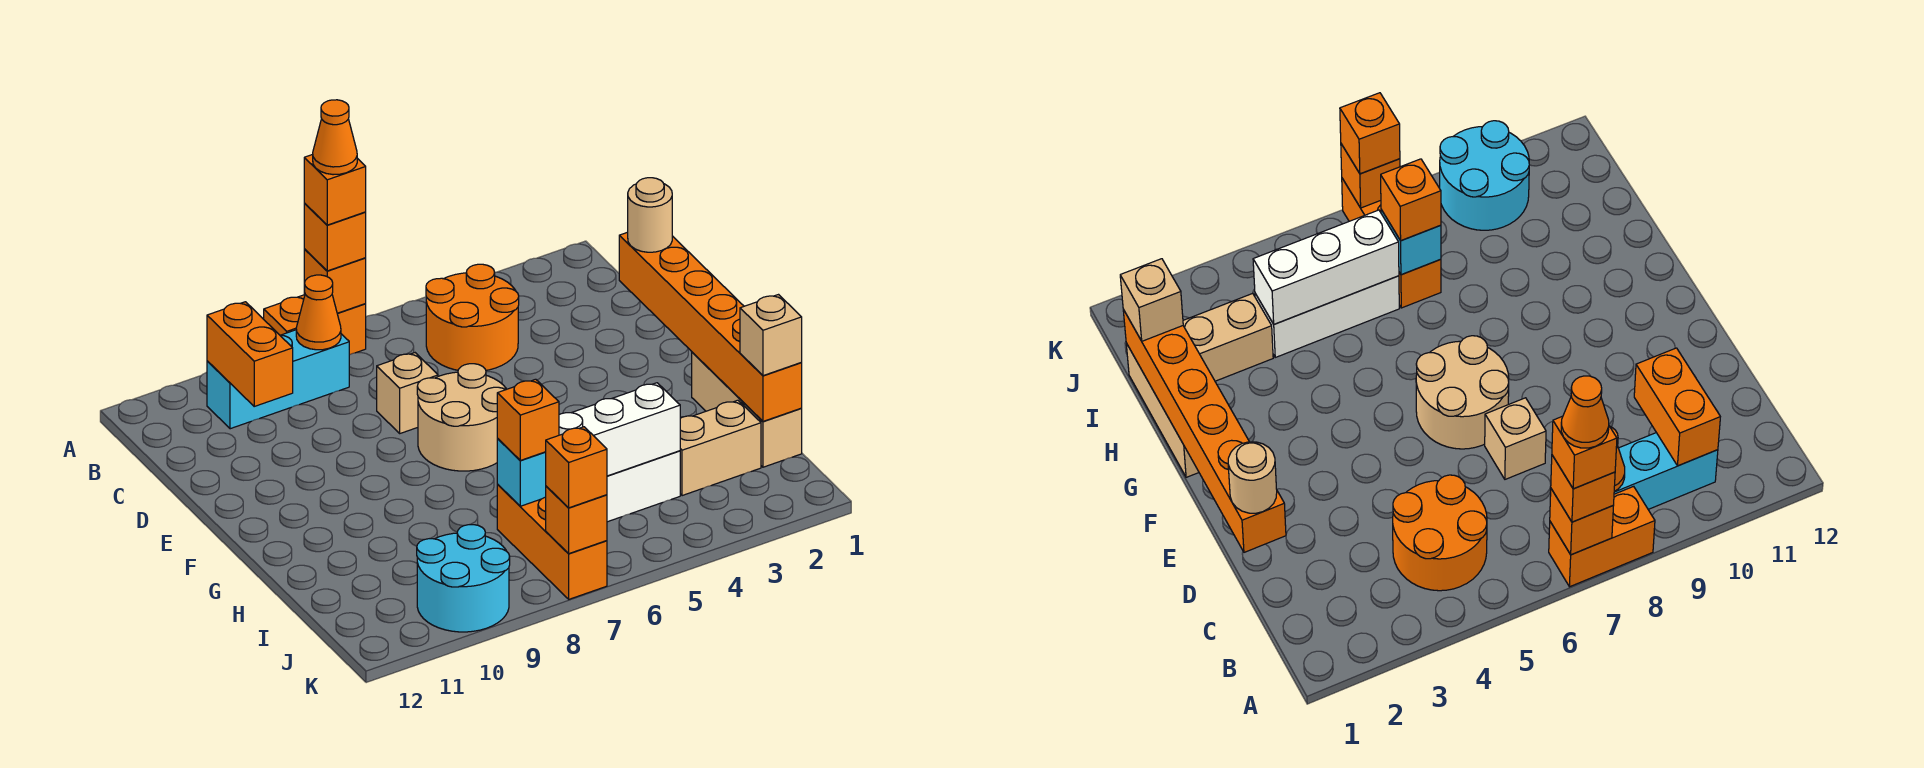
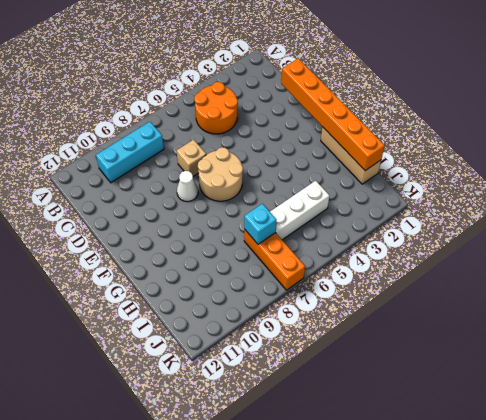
white cone E8 level 1 -> none
none -> orange brick A7:A8 level 1
none -> tan brick I2:I3 level 1
none -> cyan round brick J9:K10 level 1

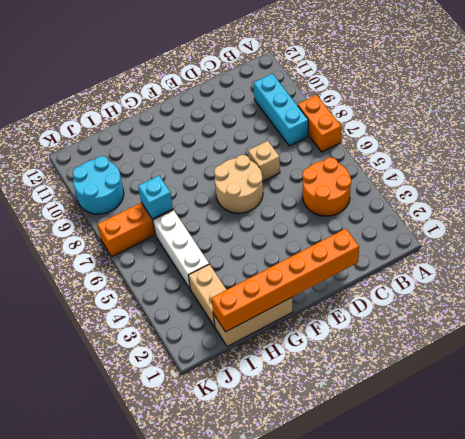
none -> orange brick A7 level 2
none -> orange cone B8 level 2
none -> orange brick B10:C10 level 2

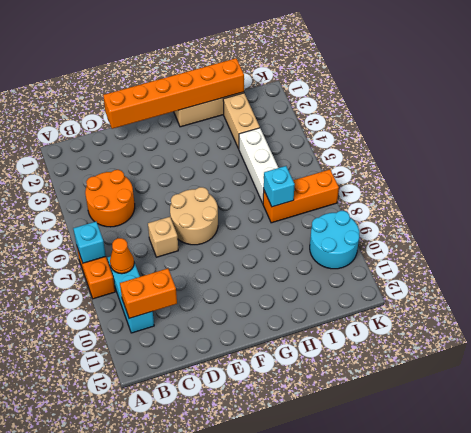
cyan brick A7 level 2 -> orange brick A7 level 2
none -> white brick I4:I6 level 2
none -> orange brick K7 level 2
none -> orange brick A7 level 3

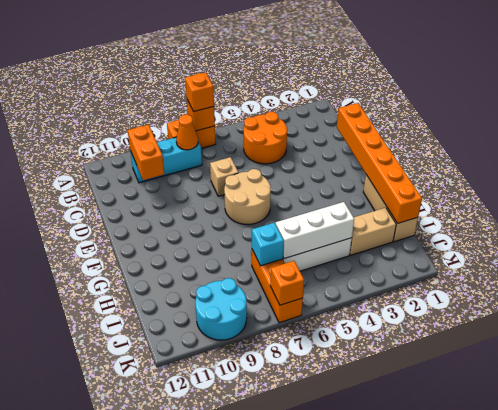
none -> tan round brick D1 level 3
none -> tan brick I1 level 3
none -> orange brick I7 level 3

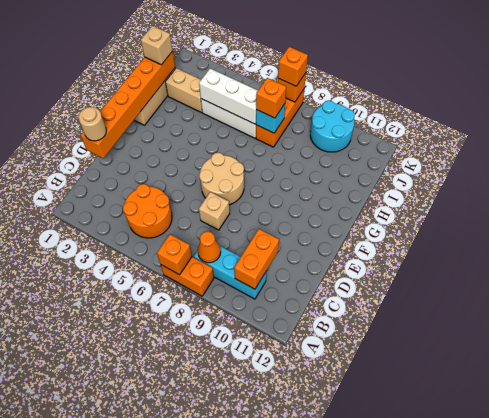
none -> orange brick A7 level 3
none -> orange brick A7 level 4
none -> orange cone A7 level 5

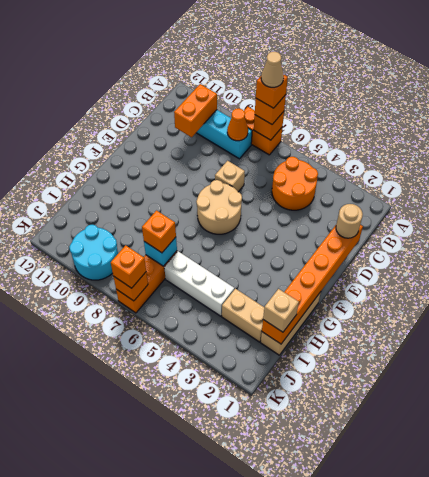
tan cone A7 level 5 -> orange cone A7 level 5
none -> white brick I4:I6 level 2

